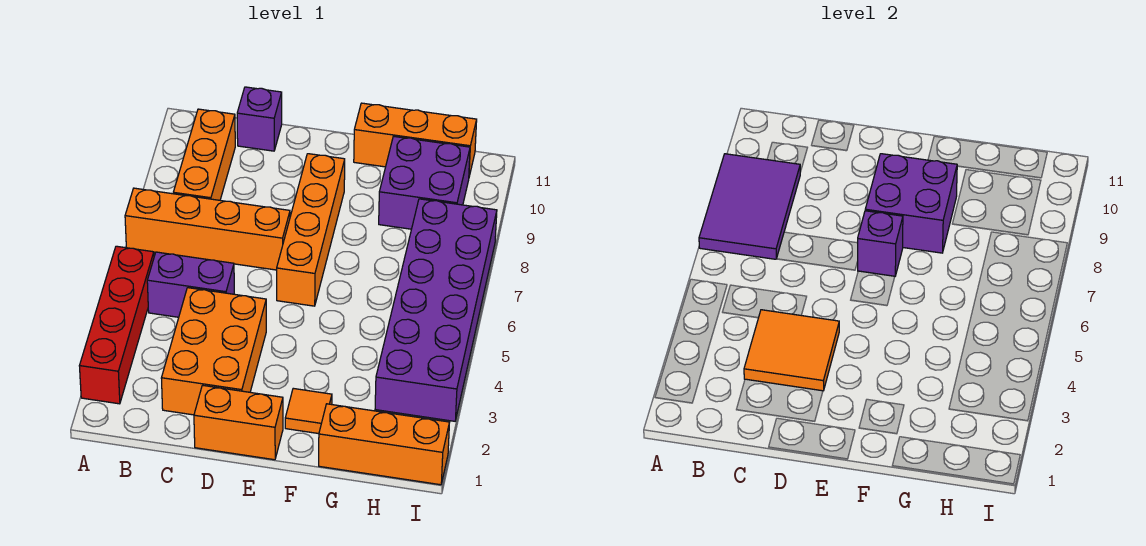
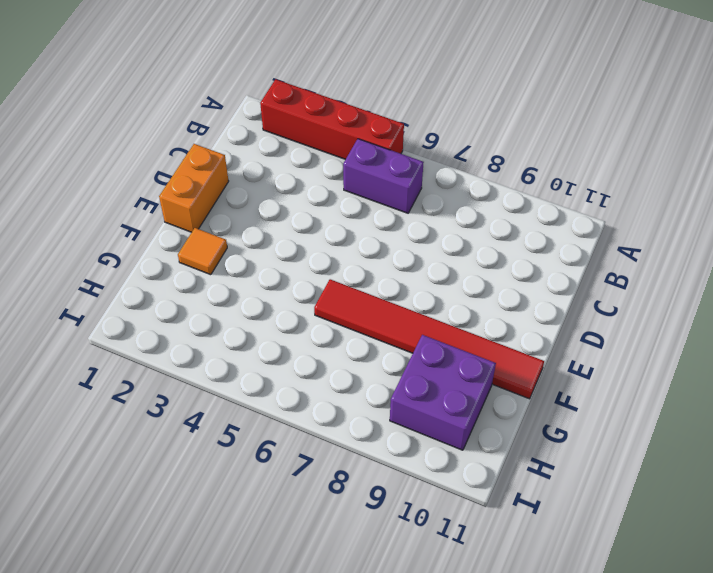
purple brick B5:B6 level 1 -> purple brick B5:C5 level 1
red tile F6:F11 level 1 -> orange brick F11:H11 level 1
none -> orange brick A7:D7 level 1
none -> orange brick B8:B10 level 1
none -> orange brick C2:D4 level 1

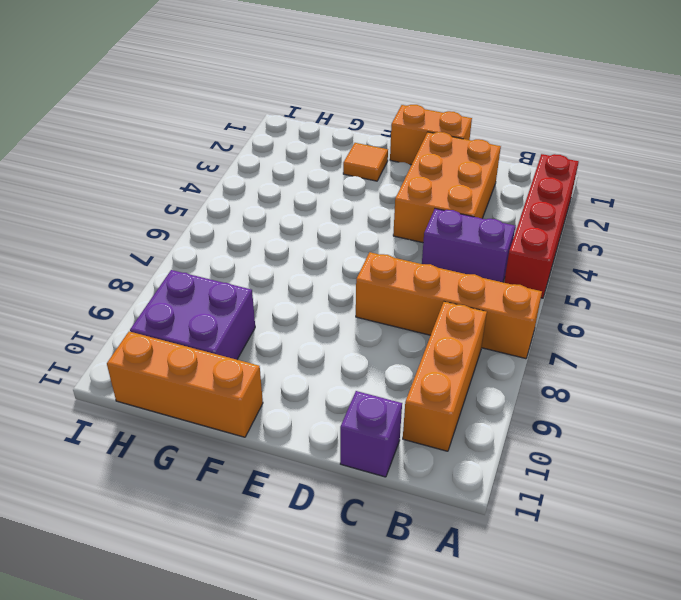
none -> orange brick E6:E9 level 1
none -> orange brick G1:I1 level 1
none -> purple brick H3:I8 level 1

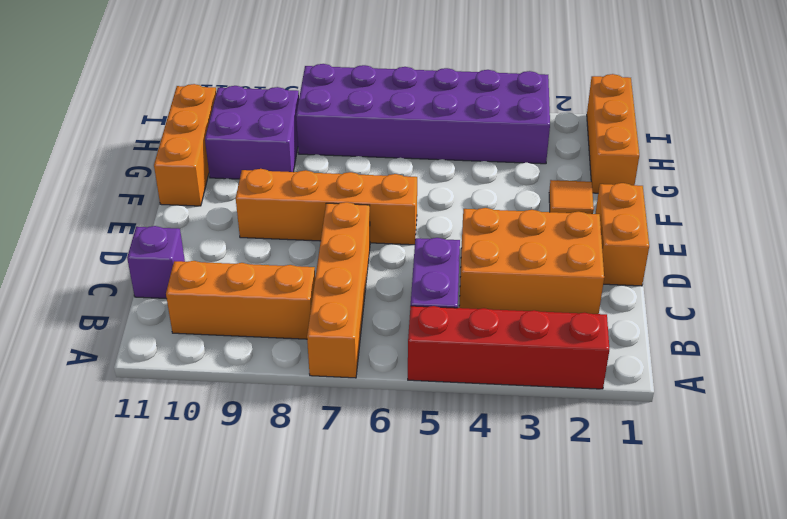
none -> purple tile A7:B9 level 2
none -> orange tile C3:D4 level 2
none -> purple brick E7 level 2

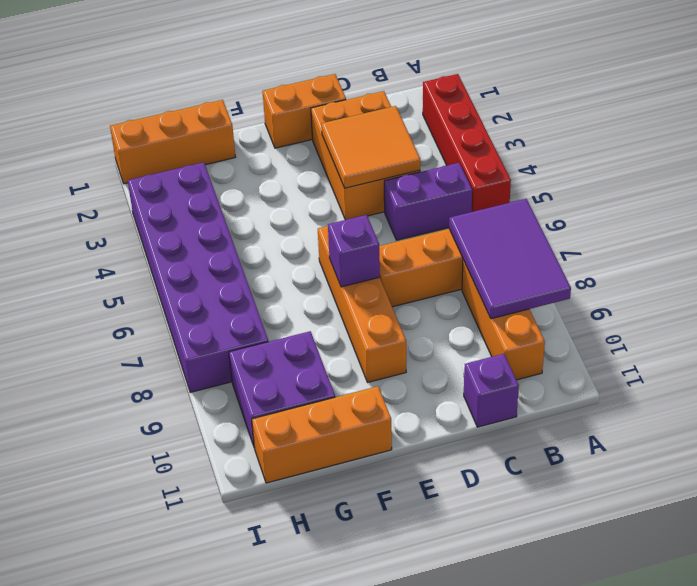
none -> orange tile F2 level 1
none -> purple brick E8:F9 level 2

